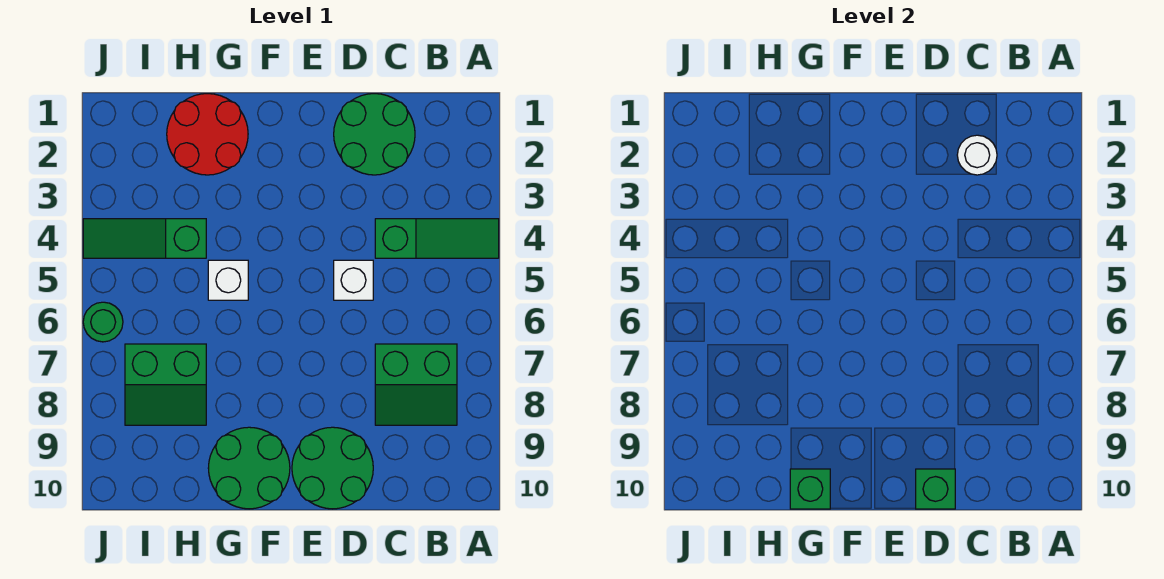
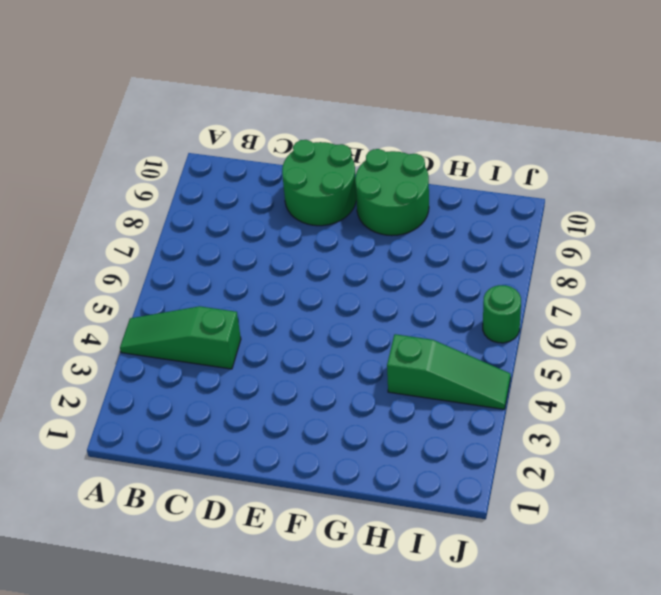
none -> green slope B7:C8 level 1 top 7
none -> green round brick C1:D2 level 1
none -> white brick D5 level 1

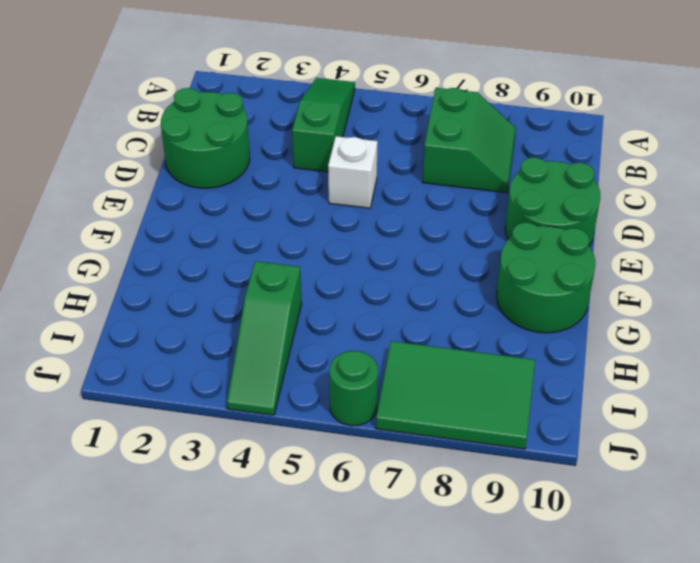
green tile I7:J9 level 1 -> green slope H7:I8 level 1 top 7
none -> red round brick G1:H2 level 1
none -> white brick G5 level 1
none -> white round brick C2 level 2

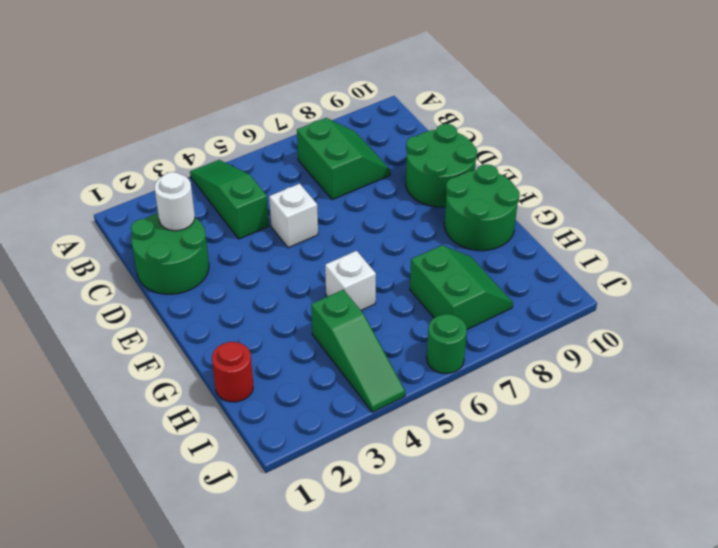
red round brick H1 level 1 -> red round brick G1:H2 level 1
none -> green brick D10 level 2
none -> green brick G10 level 2

